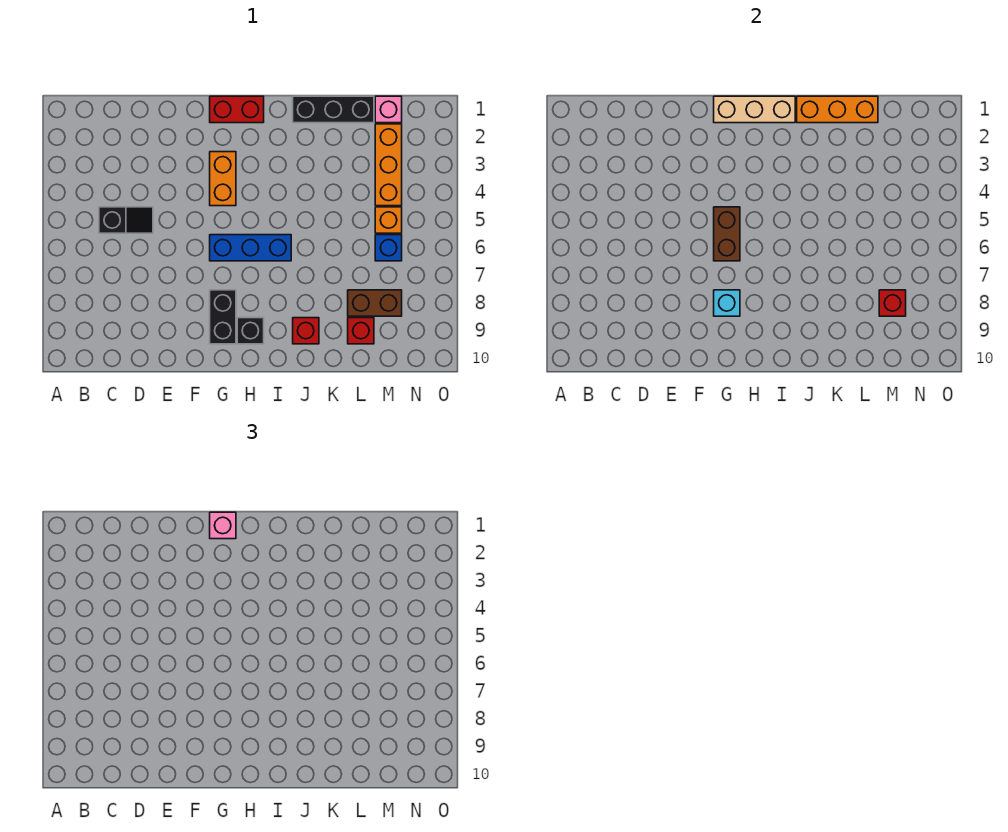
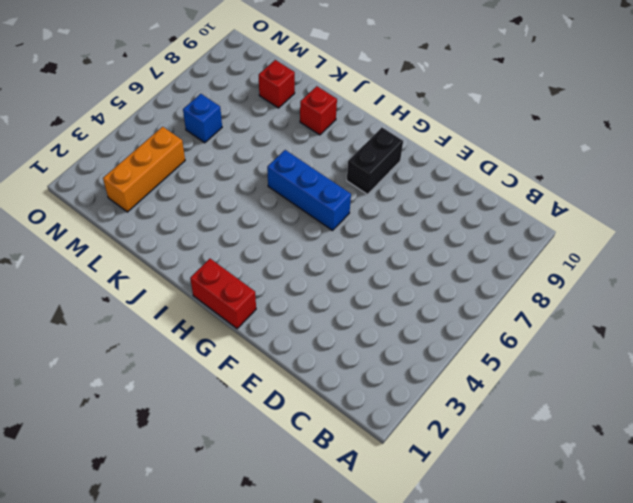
none -> black slope C5:D5 level 1 top C
none -> orange brick G3:G4 level 1
none -> black brick H9 level 1

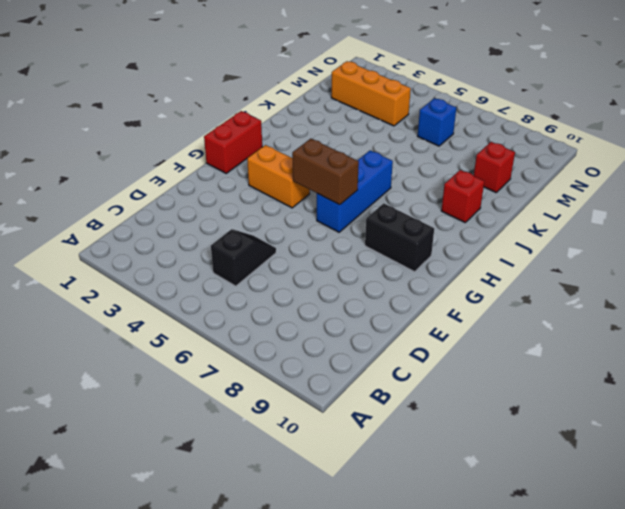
none -> black brick H9 level 1
none -> black brick J1:L1 level 1
none -> brown brick L8:M8 level 1

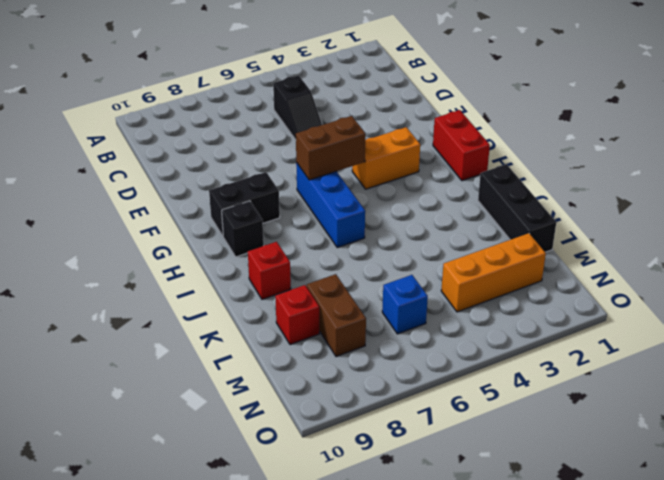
none -> pink brick M1 level 1
none -> orange brick M5 level 1
none -> tan brick G1:I1 level 2

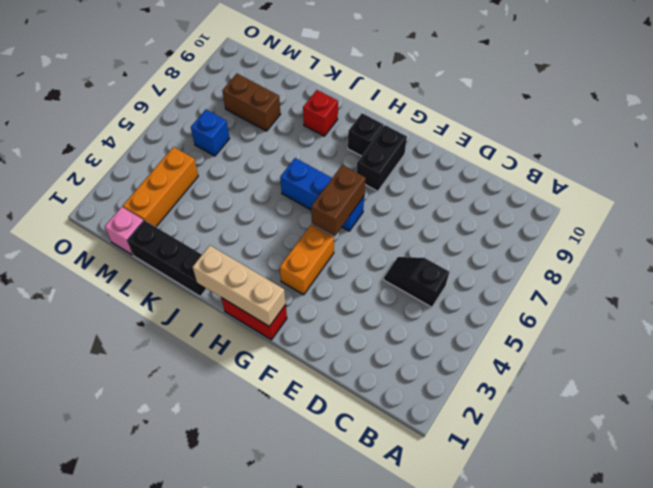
none -> red brick L9 level 1
none -> orange brick M5 level 1
none -> cyan brick G8 level 2

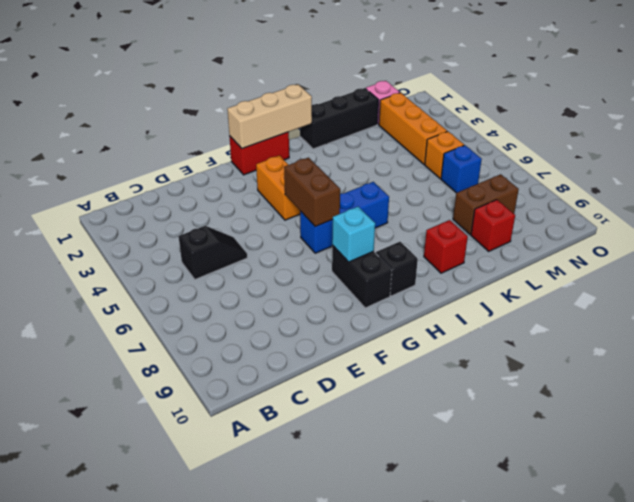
none -> orange brick J1:L1 level 2
none -> red brick M8 level 2
none -> pink brick G1 level 3

